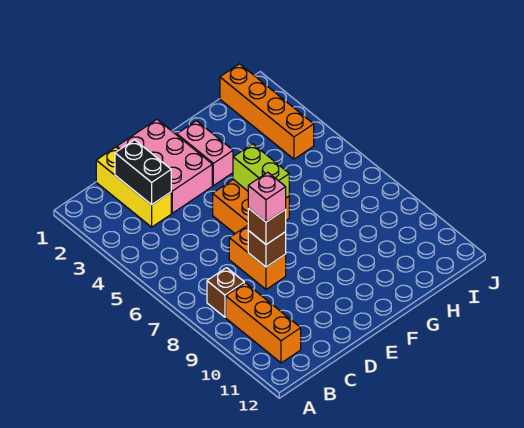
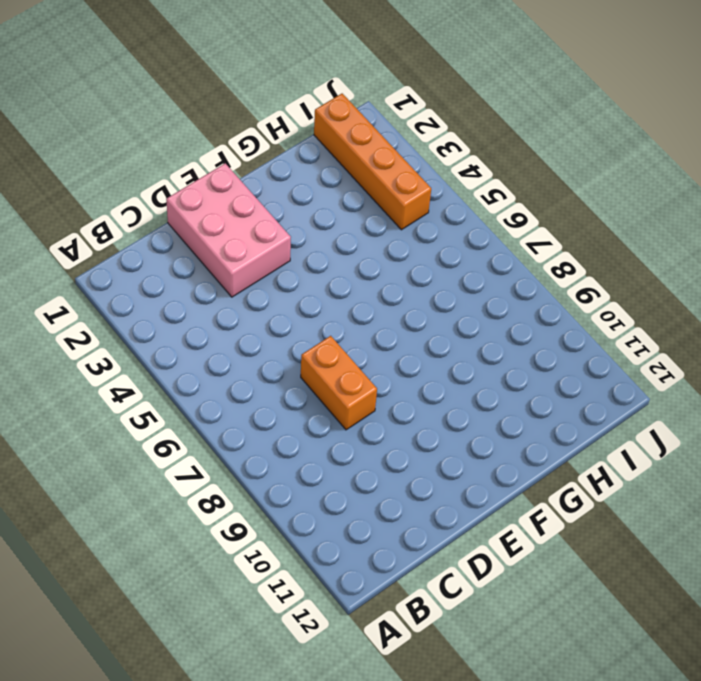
none -> brown brick B8 level 1
none -> orange brick B9:B11 level 1
none -> yellow brick C1:C3 level 1

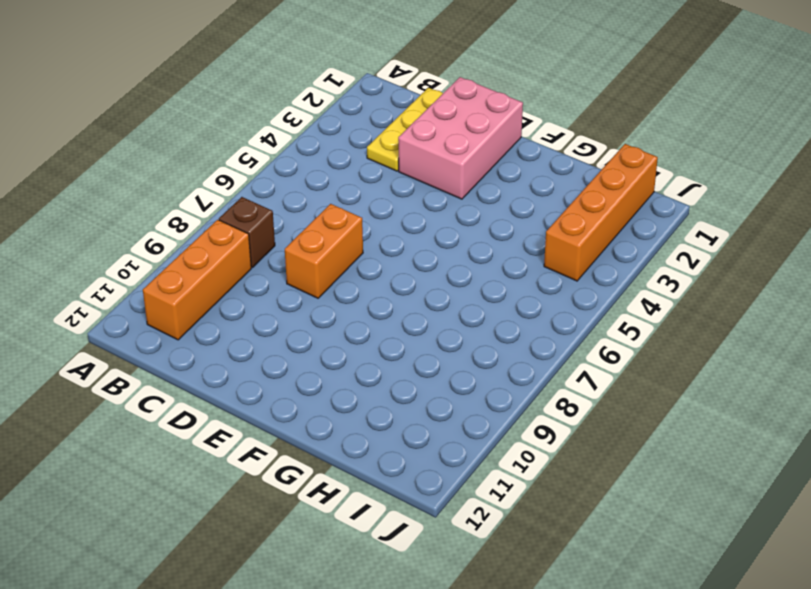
yellow plate C1:C3 level 1 -> yellow brick C1:C3 level 1
none -> orange brick E5:F6 level 1
none -> pink brick F2:F3 level 1
none -> black brick C2:C3 level 2

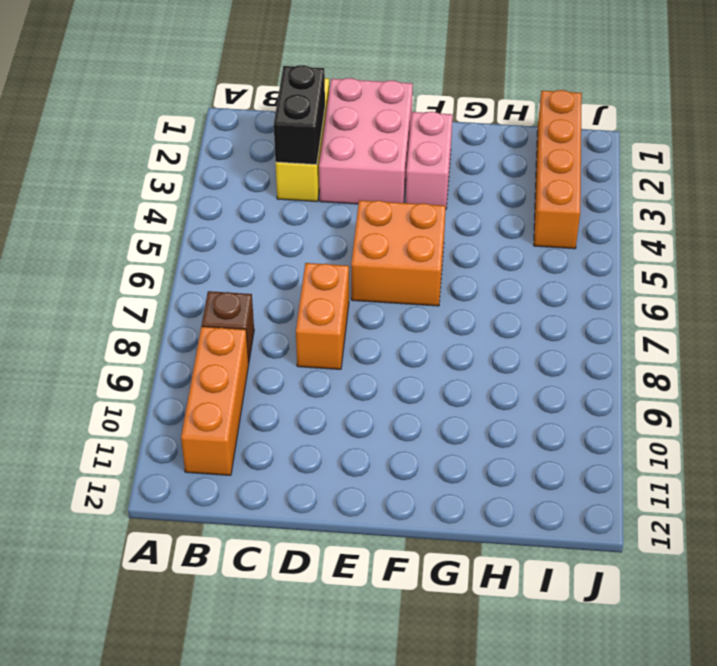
none -> brown brick D8 level 2
none -> lime brick F5:F6 level 2
none -> brown brick D8 level 3

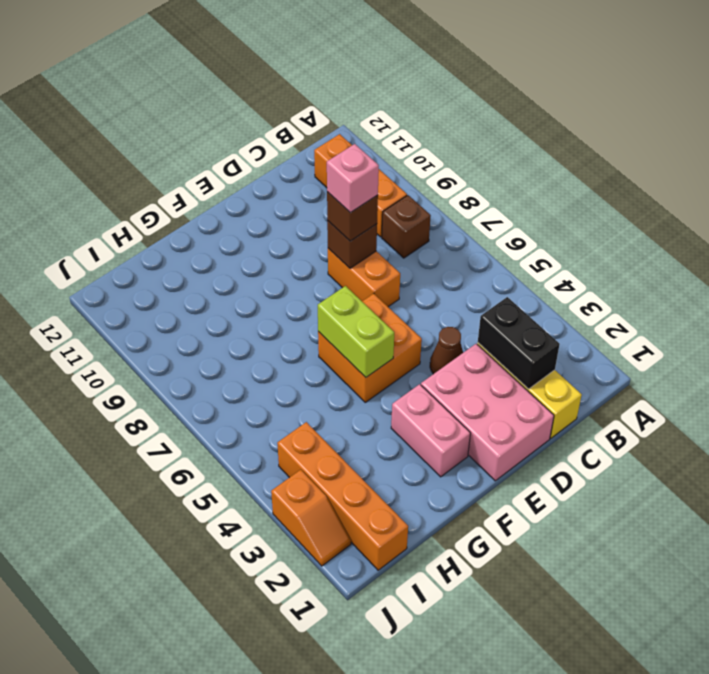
brown cone D4 level 1 -> none
orange slope J2:J3 level 1 top 3 -> none

